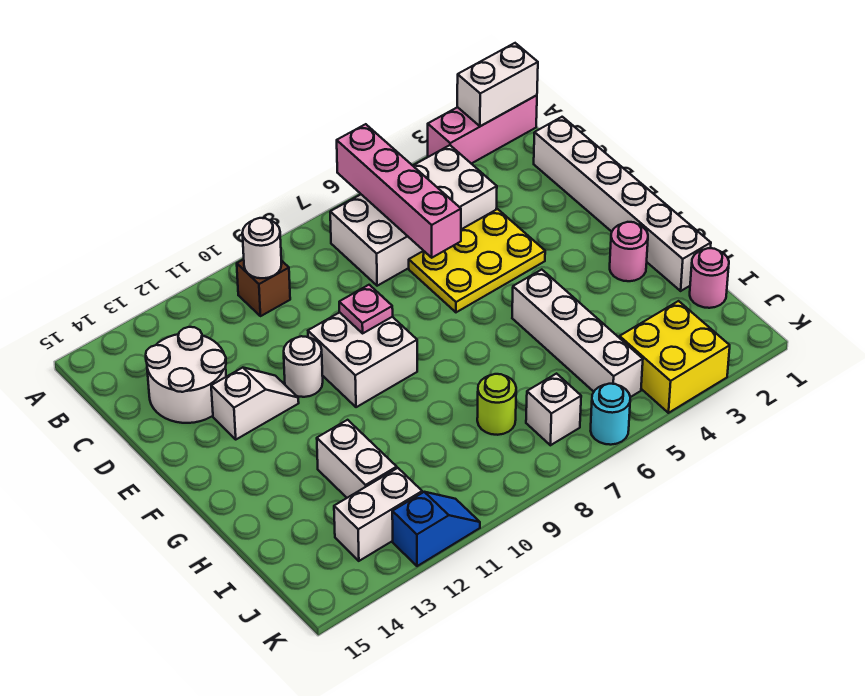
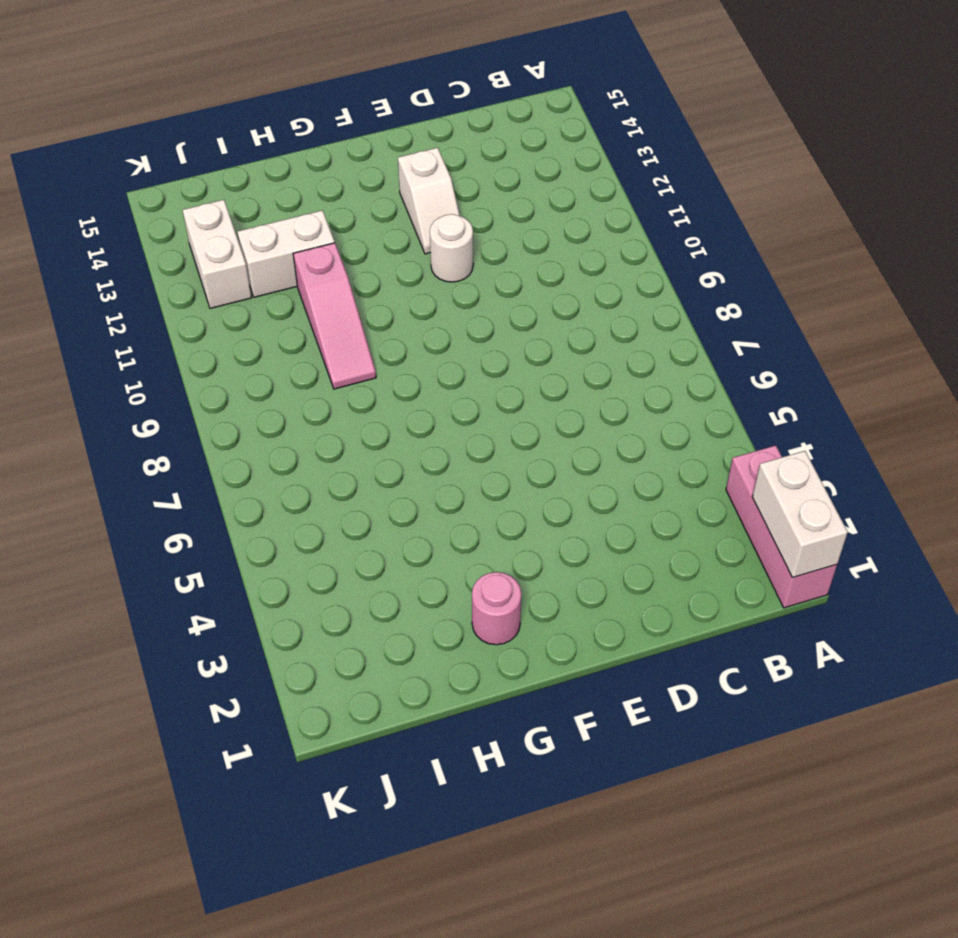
pink slope H9:H11 level 1 top 11 -> none
none -> white brick B4:C7 level 1
none -> brown brick B10 level 1
none -> white brick C1:H1 level 1

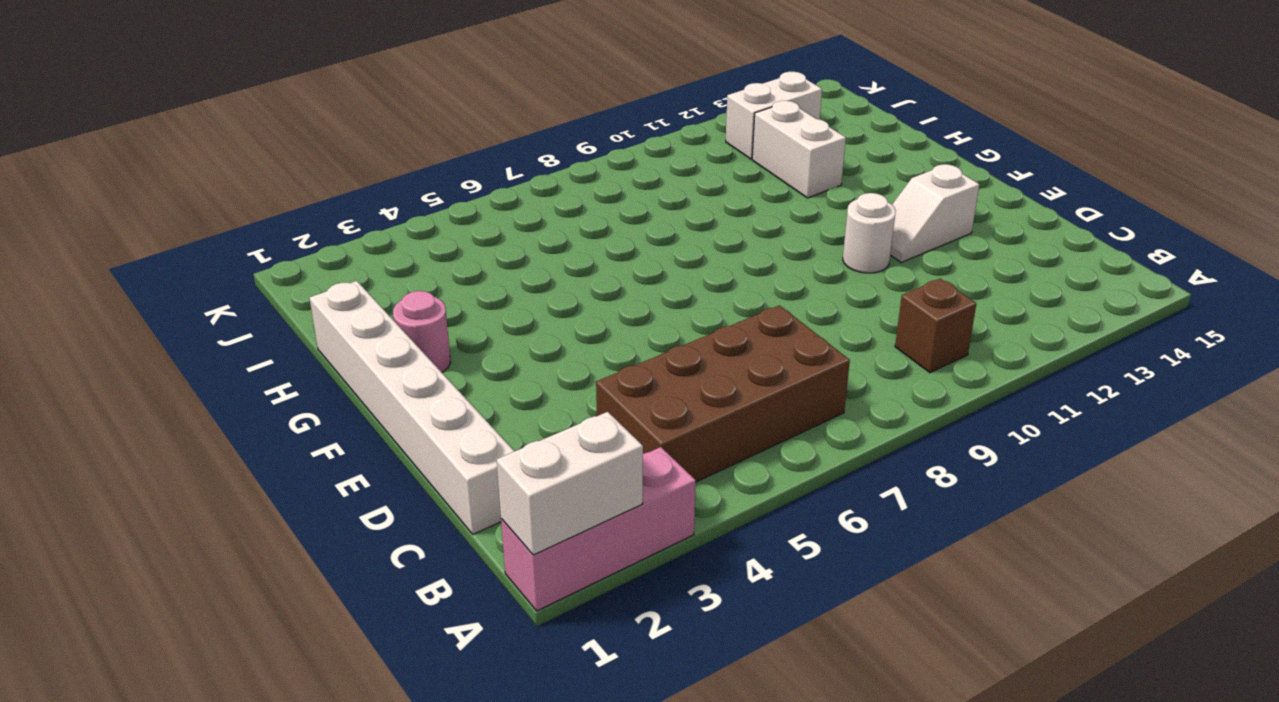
brown brick B4:C7 level 1 -> white brick B4:C7 level 1
none -> white round brick C13:D14 level 1
none -> yellow plate D4:E6 level 1
none -> white brick E9:F10 level 1

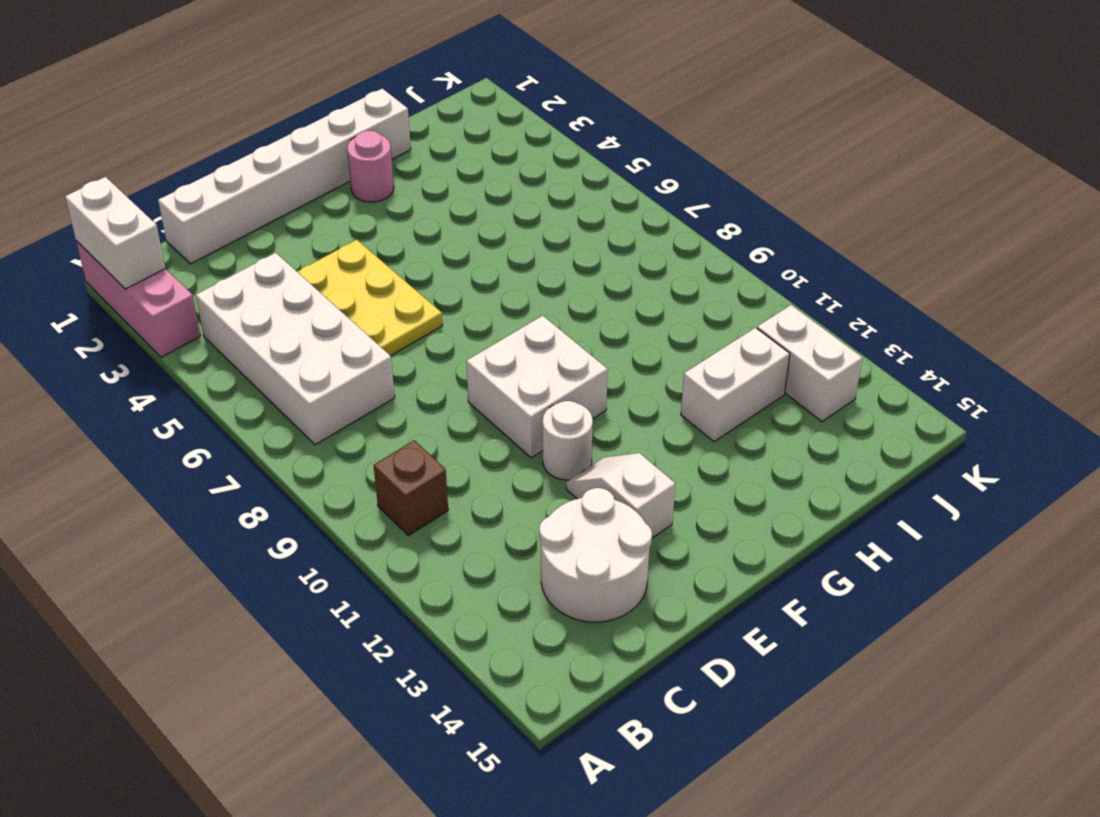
none -> white brick G5:J5 level 1
none -> pink round brick I1 level 1
none -> lime round brick I8 level 1

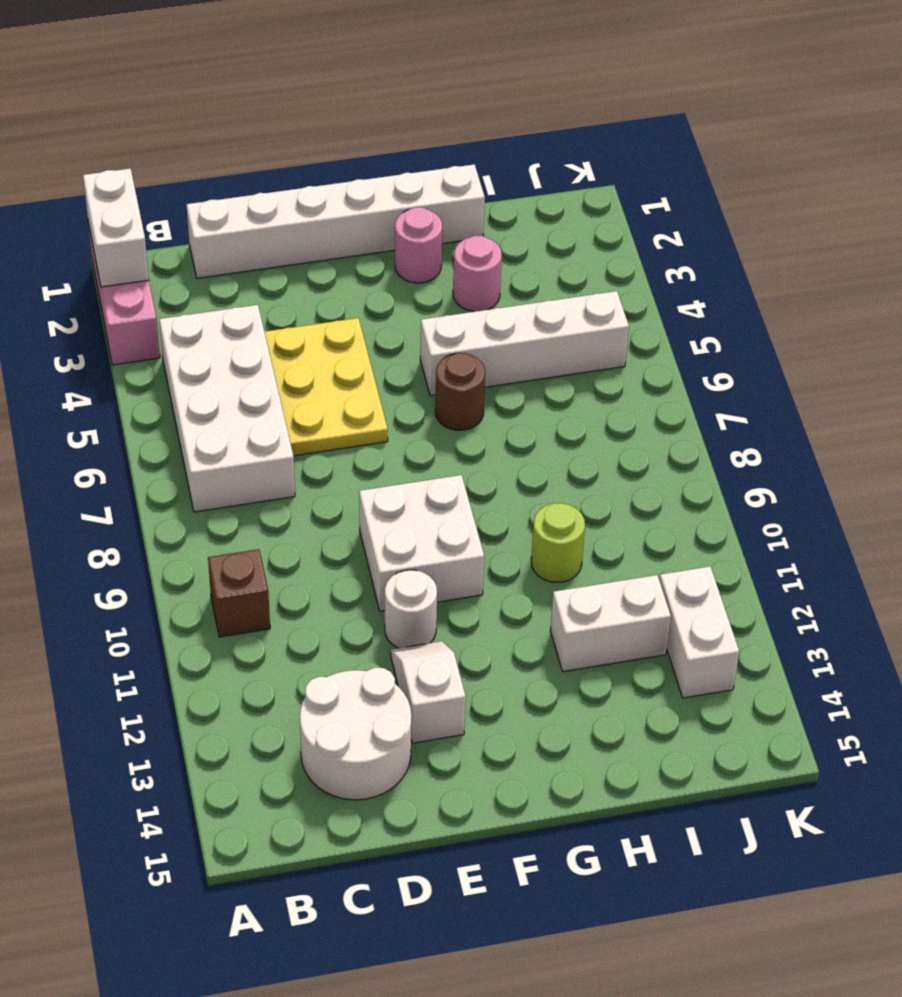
brown round brick G6 level 1 -> none
pink round brick H3 level 1 -> pink round brick I1 level 1
lime round brick H10 level 1 -> lime round brick I8 level 1
none -> yellow brick J3:K4 level 1
none -> white brick J7 level 1
none -> cyan round brick K6 level 1

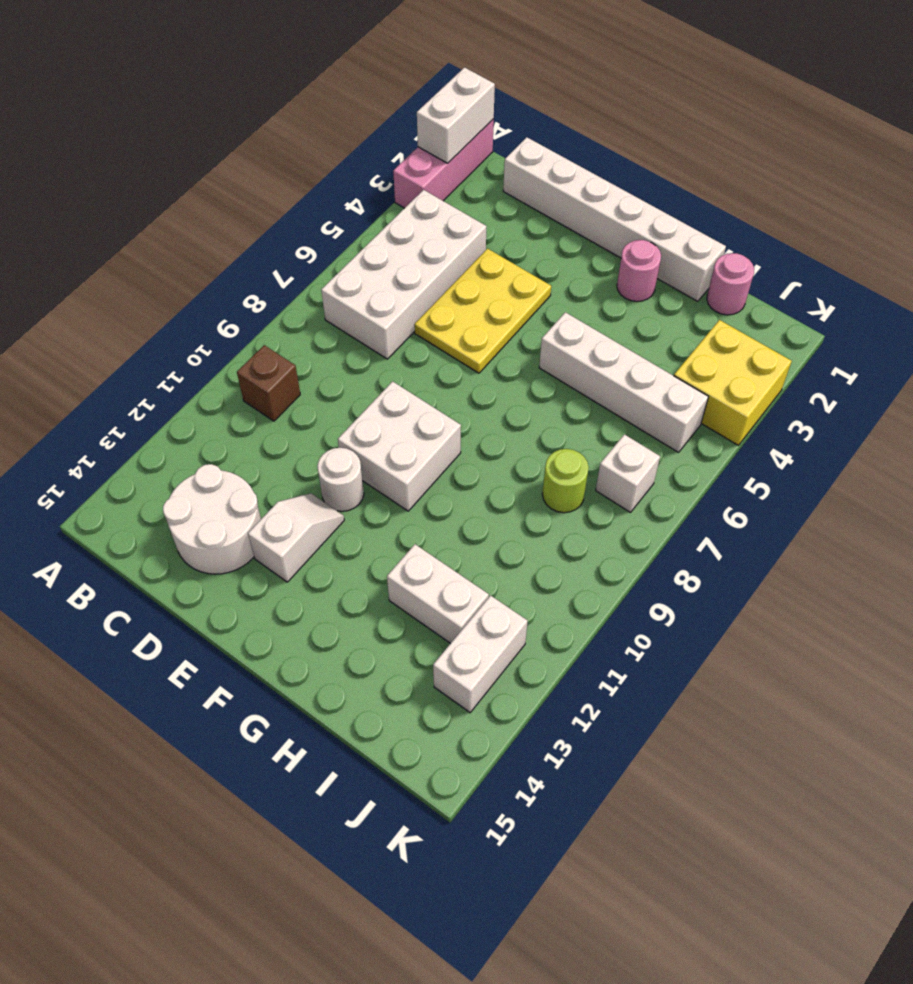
none -> cyan round brick K6 level 1
none -> blue slope K11:K12 level 1 top 12
none -> pink brick A6:D6 level 2

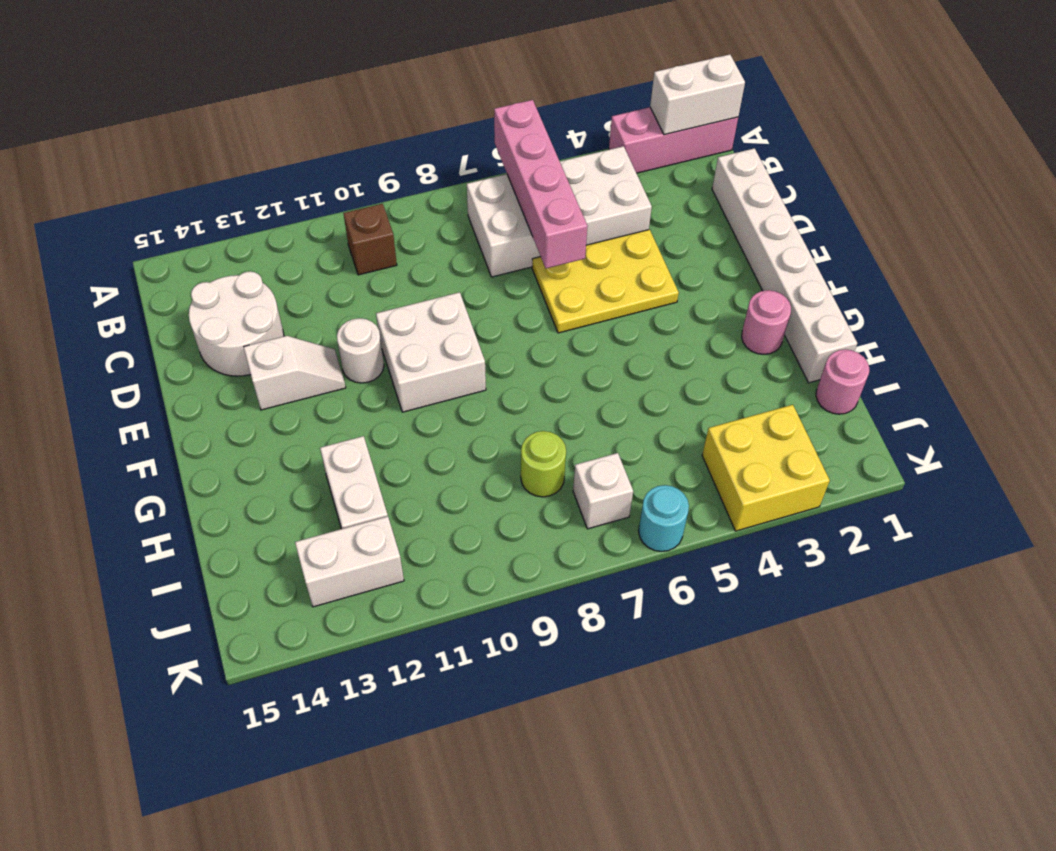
none -> white brick G5:J5 level 1
none -> blue slope K11:K12 level 1 top 12
none -> white round brick B10 level 2

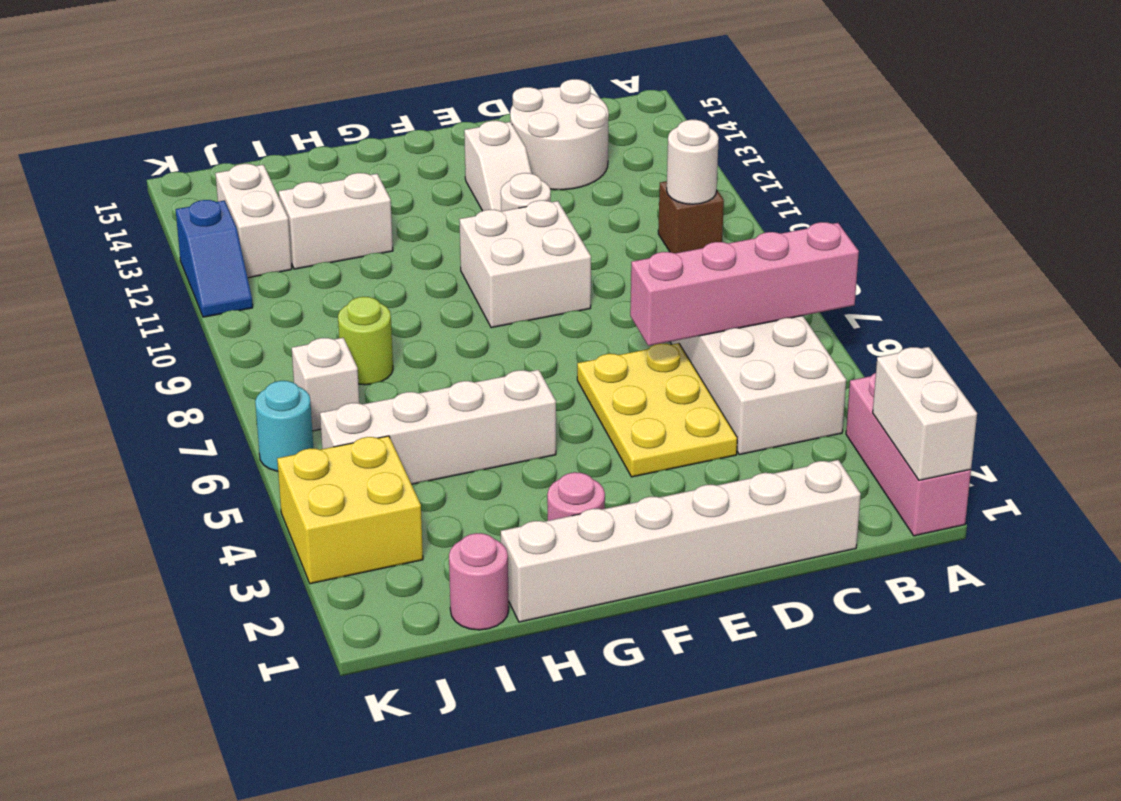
none -> pink plate E9 level 2

